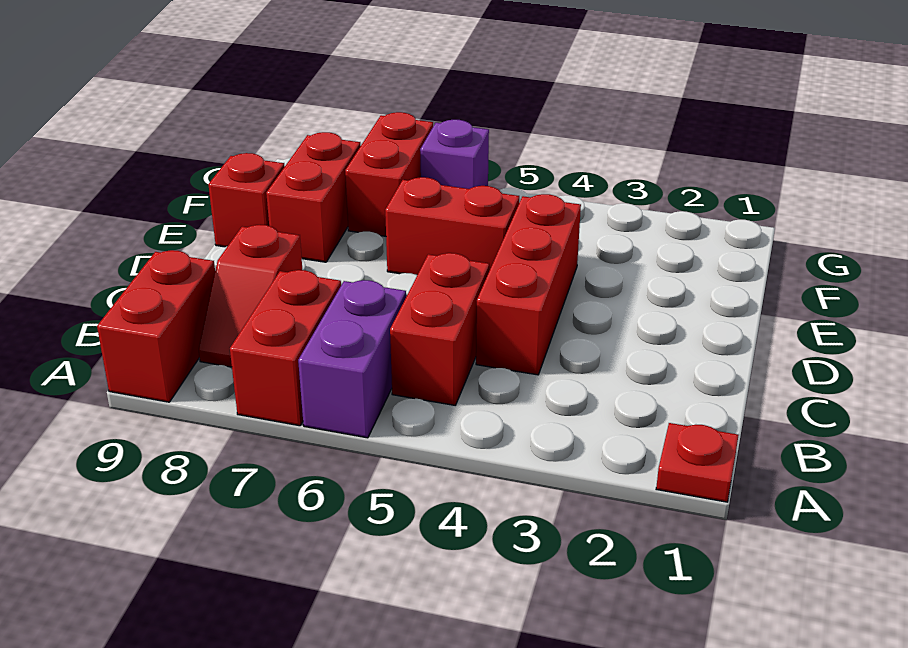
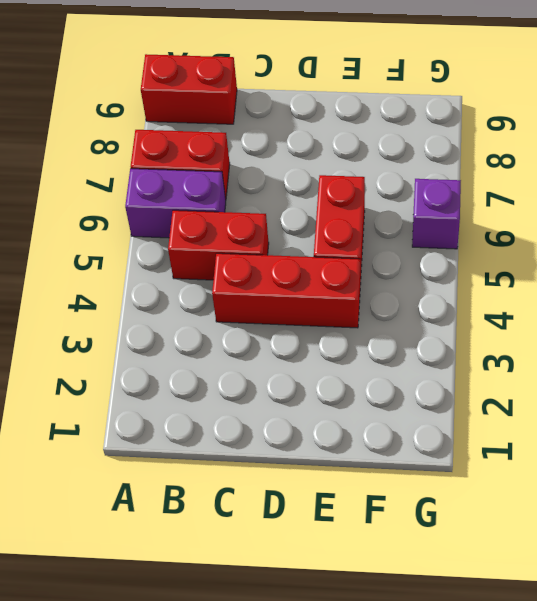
none -> red plate A1 level 1
none -> red slope B8:C8 level 1 top C
none -> red brick E8:F8 level 1

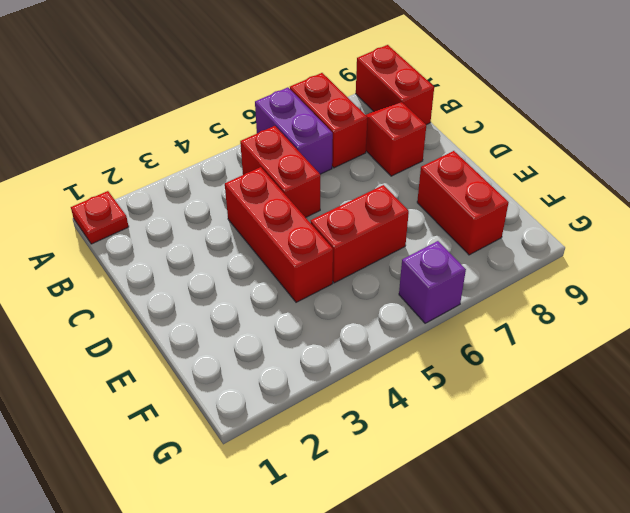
none -> red brick E9 level 1
none -> red brick F7:G7 level 1

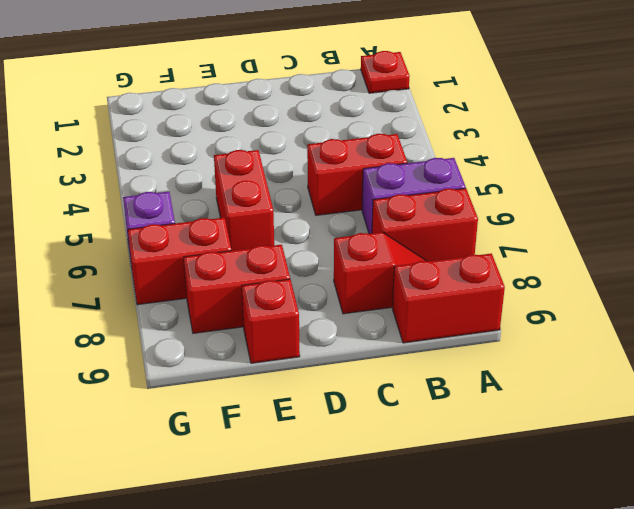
none -> red brick C4:E4 level 1

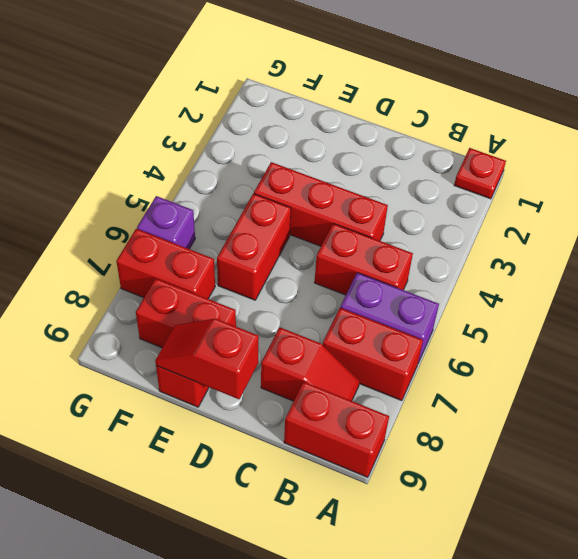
red slope D9:E9 level 2 top D -> none

